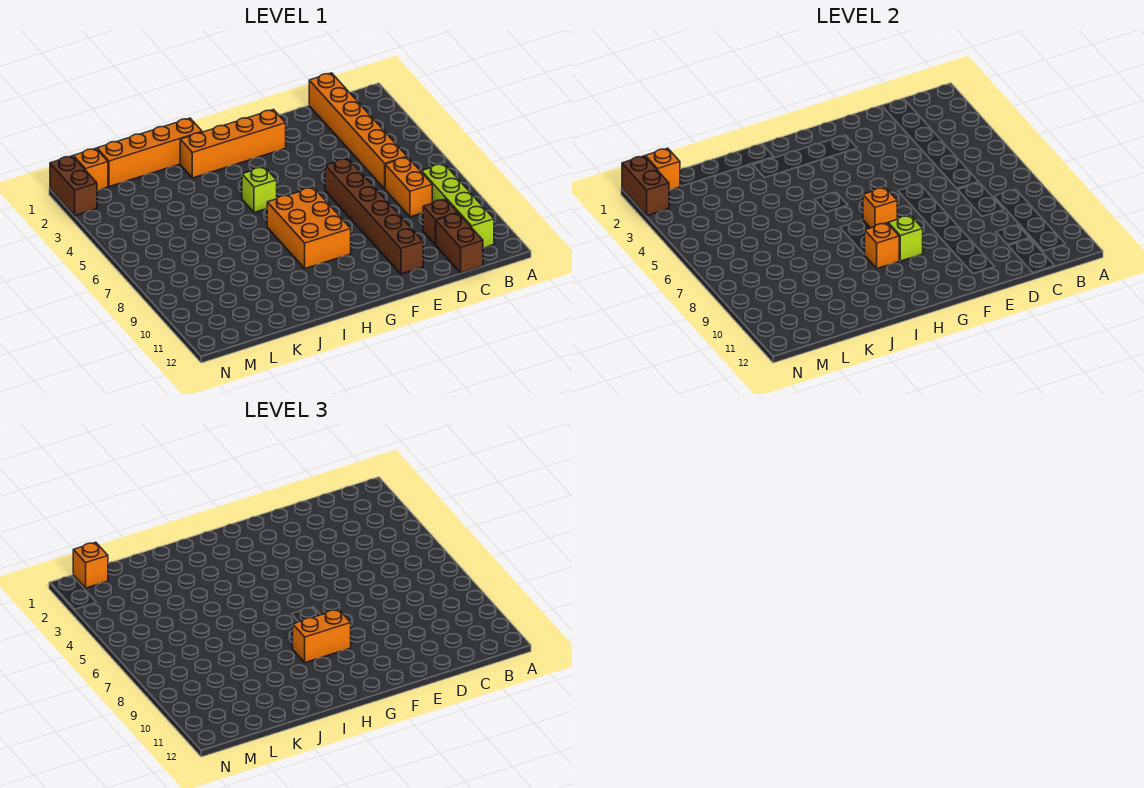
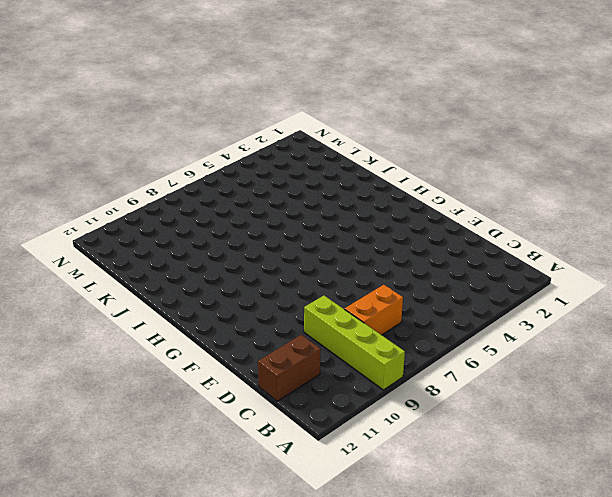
lime brick A9:D9 level 1 -> lime brick B8:B11 level 1
none -> orange brick C1:C6 level 1
none -> brown brick C10 level 1
none -> brown brick E6:E11 level 1

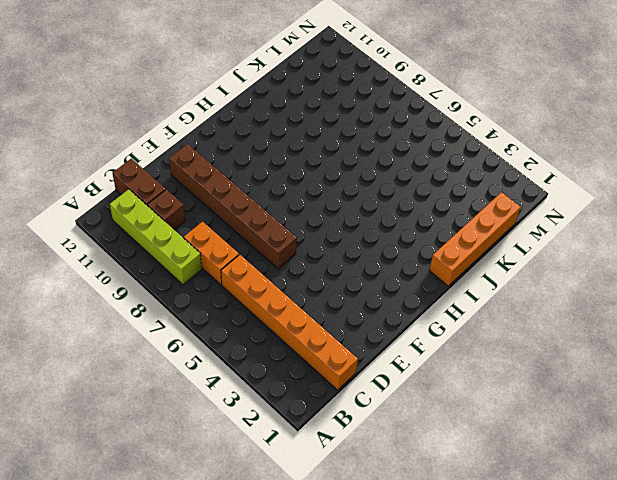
none -> orange brick F2:I2 level 1
none -> orange brick G7:H9 level 1
none -> lime brick H5 level 1

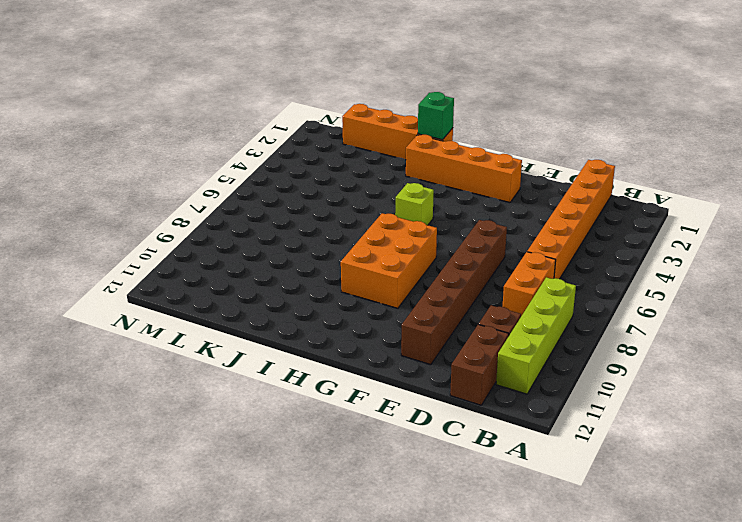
green brick I1 level 2 -> none
none -> orange brick M1 level 1
none -> brown brick N1:N2 level 1
none -> orange brick G7 level 2

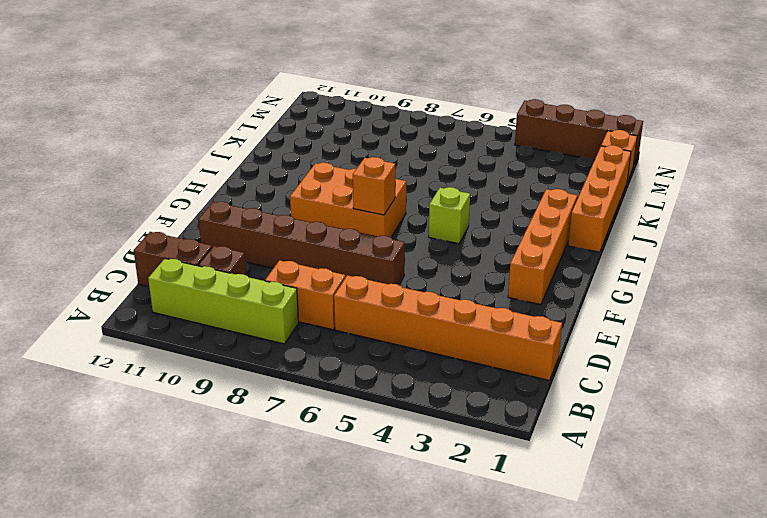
brown brick N1:N4 level 1 -> brown brick N1:N2 level 1
none -> lime brick G9 level 2
none -> orange brick H9 level 2
none -> orange brick M1 level 2

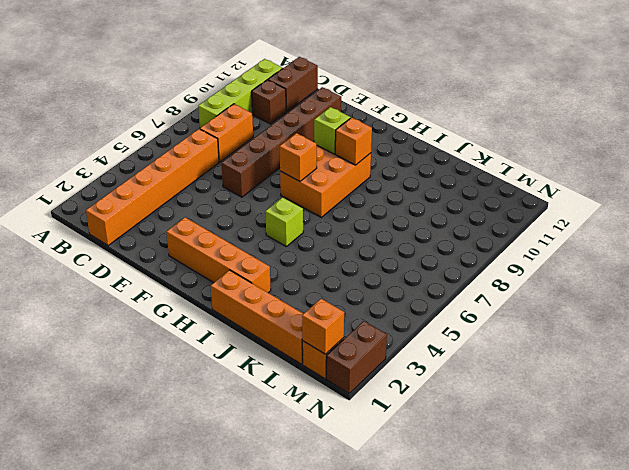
none -> brown brick N1:N2 level 2
none -> orange brick G9:H9 level 3
none -> orange brick M1 level 3

